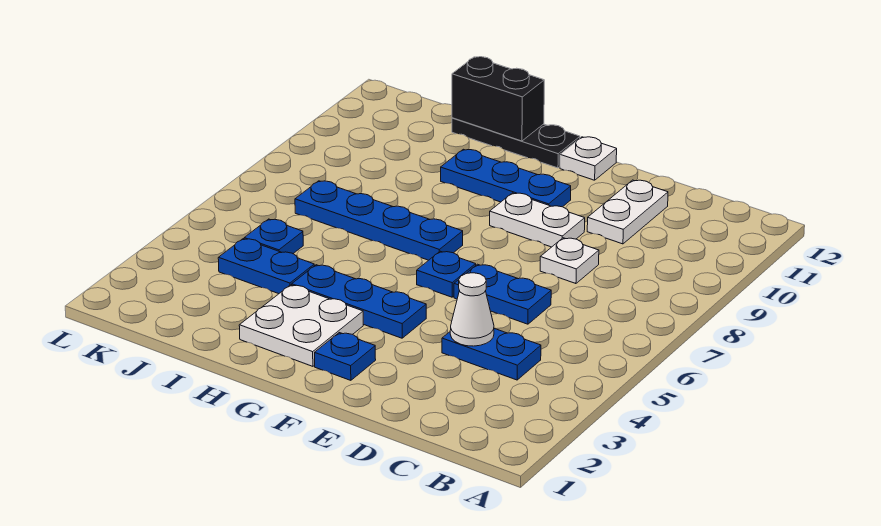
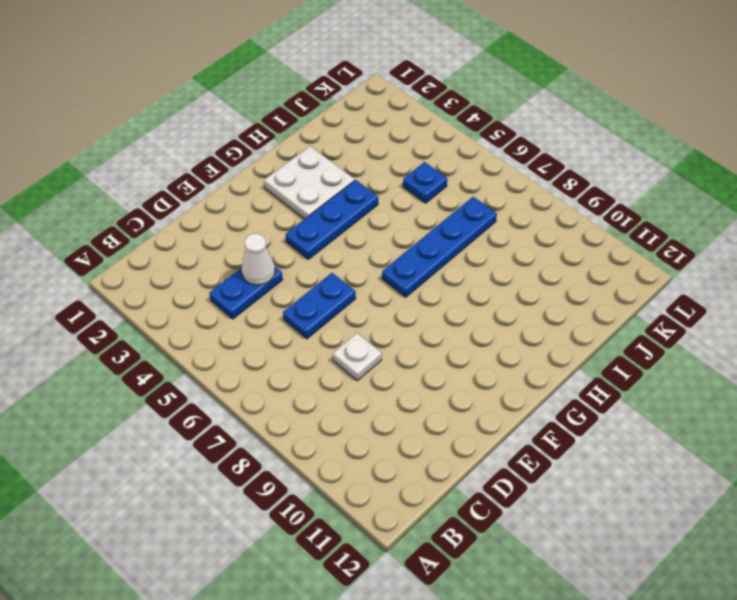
none -> white plate D10:D11 level 1
none -> white plate E9:F9 level 1
none -> blue plate F2 level 1

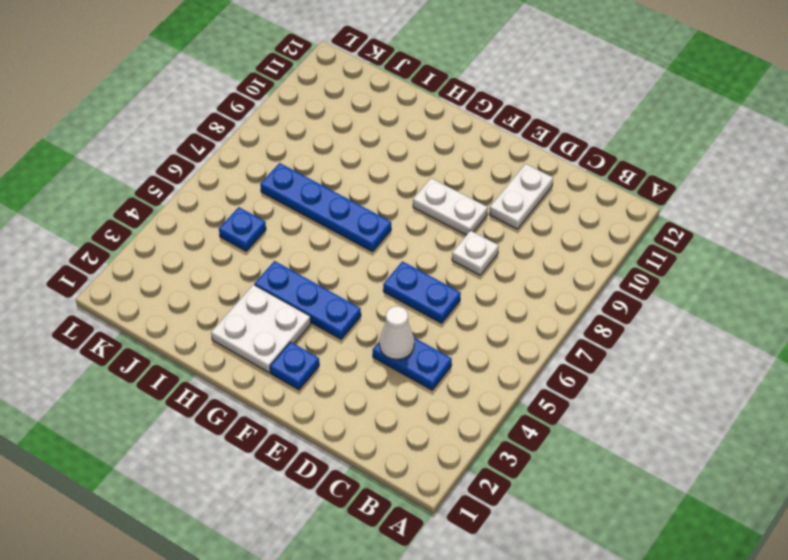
none -> blue plate F6 level 1
none -> blue plate F10:H10 level 1
none -> white plate F12 level 1

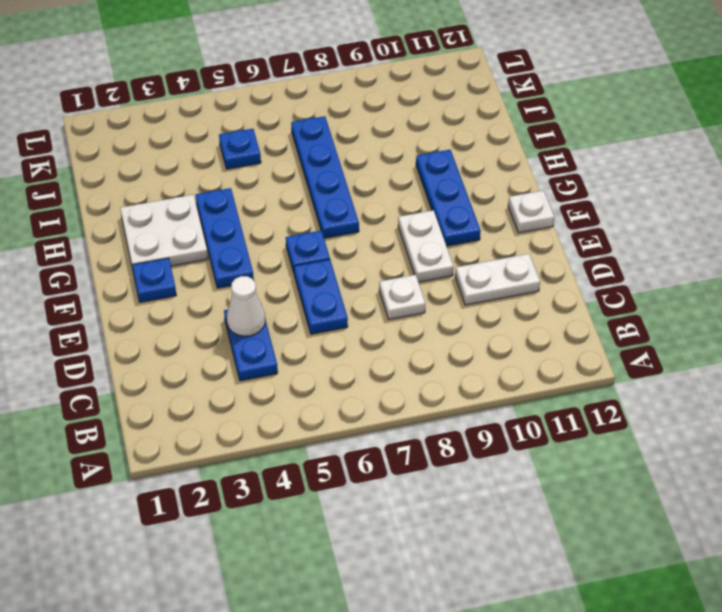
none -> black plate G12:I12 level 1
none -> blue plate I4:J4 level 1
none -> black brick H12:I12 level 2

